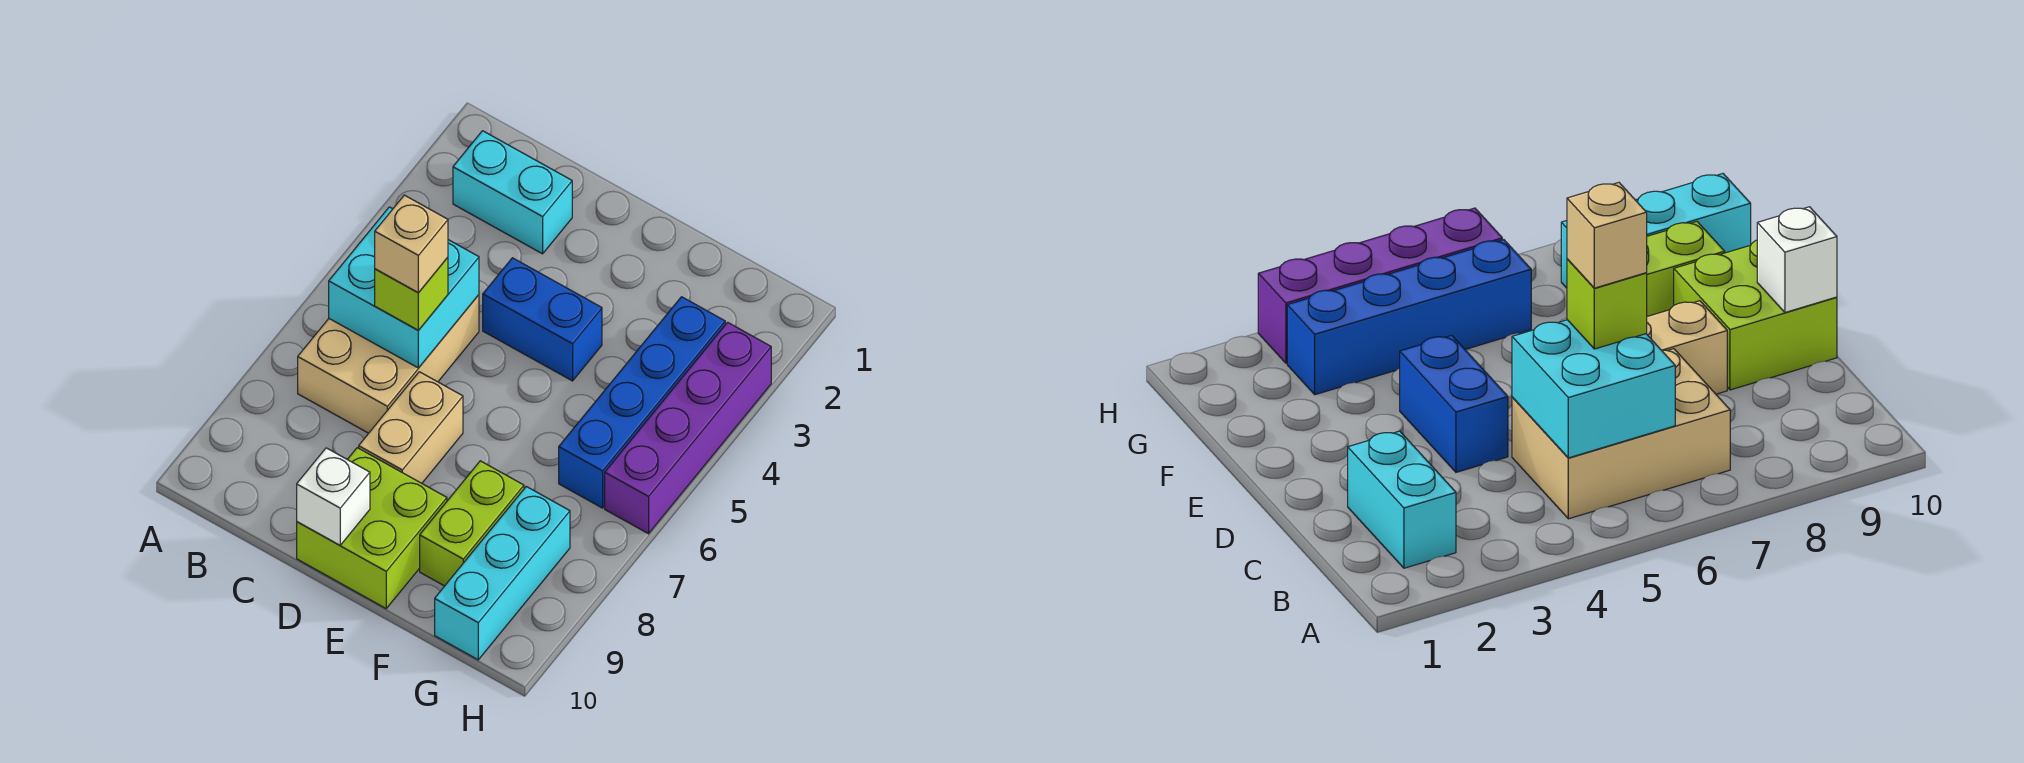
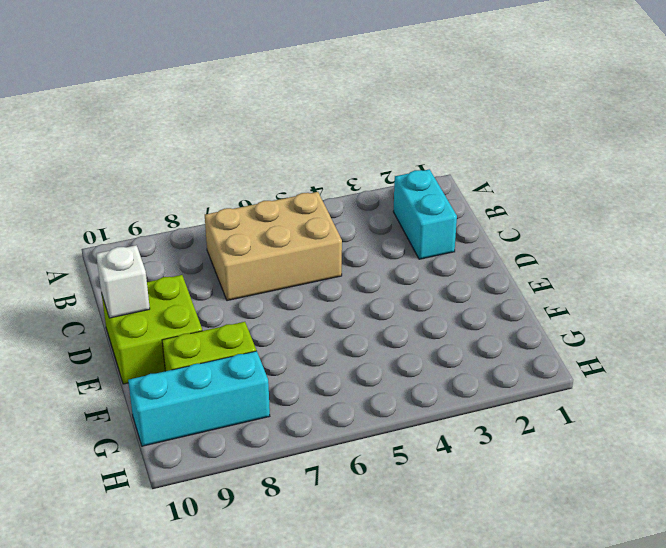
none -> blue brick D4:E4 level 1
none -> tan brick D7:D8 level 1
none -> blue brick G3:G6 level 1

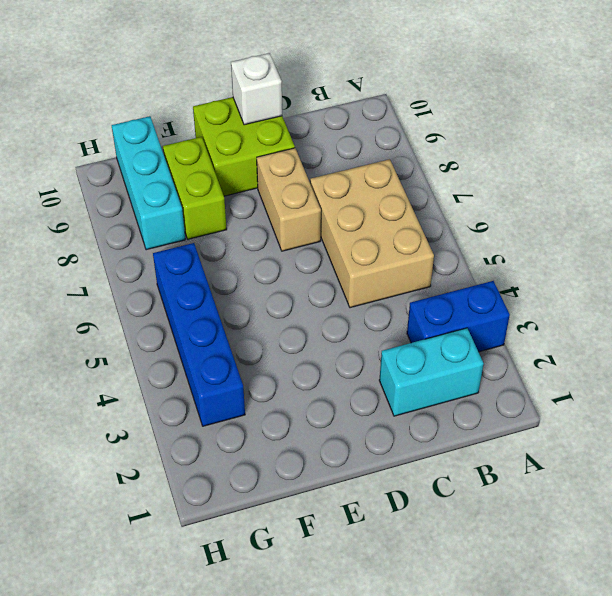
blue brick A3:B3 level 1 -> blue brick D4:E4 level 1
none -> purple brick H3:H6 level 1
none -> cyan brick B5:C6 level 2
none -> lime brick C6 level 3

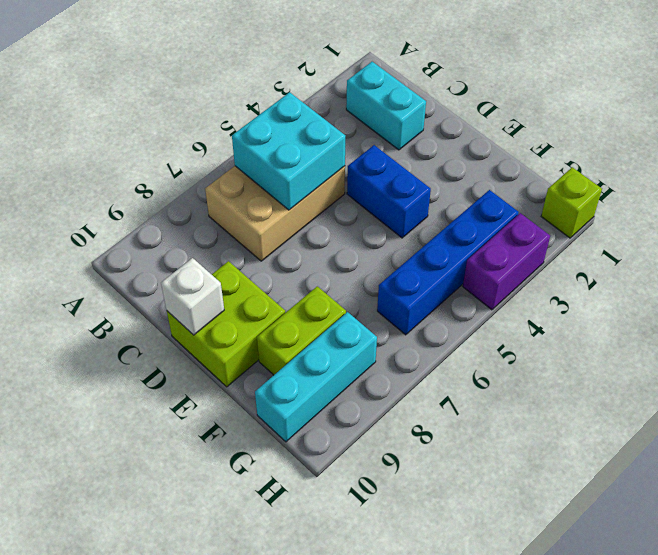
lime brick H1 level 1 -> lime brick C6 level 3
purple brick H3:H4 level 1 -> purple brick H3:H6 level 1
none -> tan brick D7:D8 level 1
none -> tan brick C6 level 4

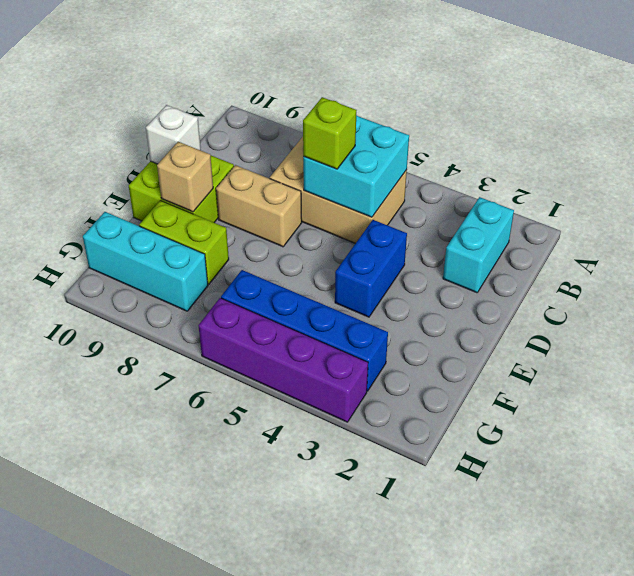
tan brick E9 level 2 -> tan brick C6 level 4

